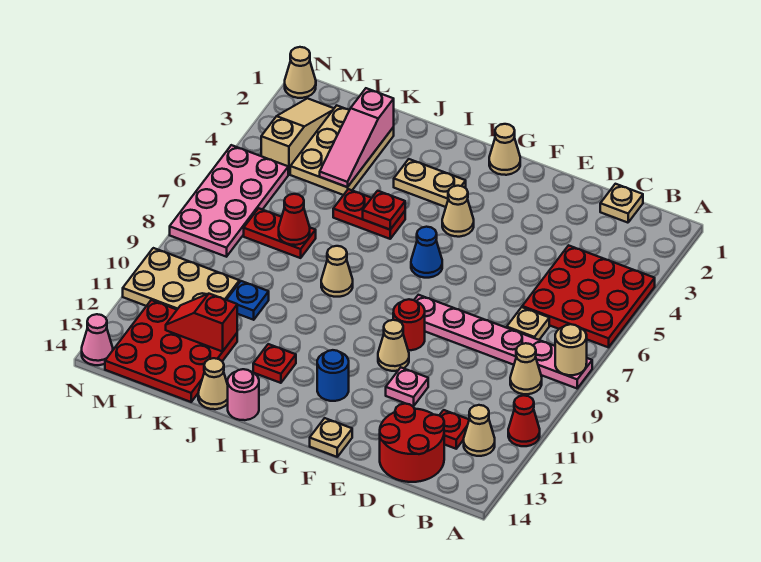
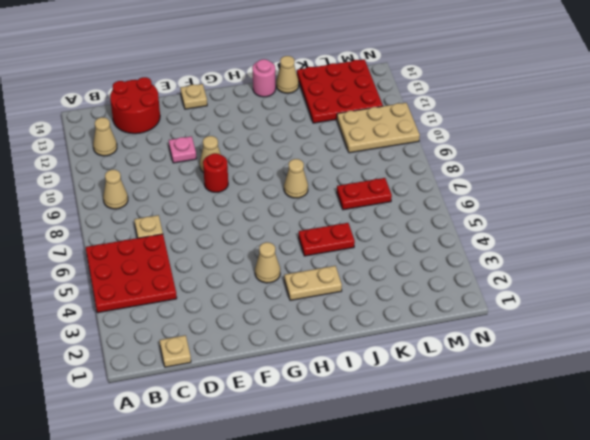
none -> pink plate A8:F8 level 1
none -> red cone A11 level 1
none -> red plate C12 level 1
none -> tan cone G1 level 1

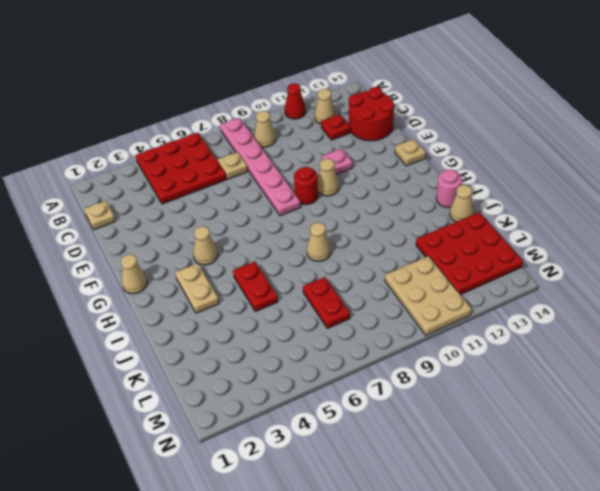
none -> blue cone G6 level 1
none -> blue round brick G12 level 1
none -> red plate I12 level 1
none -> tan plate K2:L4 level 1

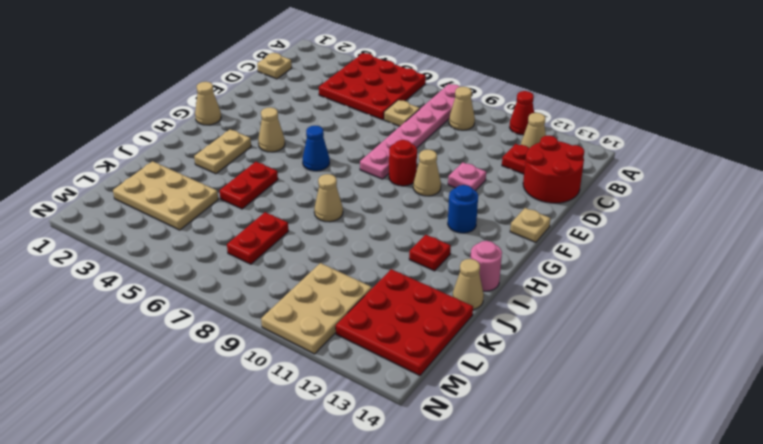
none -> blue plate K10 level 1
none -> tan slope M2:M4 level 1 top 4
none -> pink plate M5:N8 level 1
none -> tan cone N1 level 1

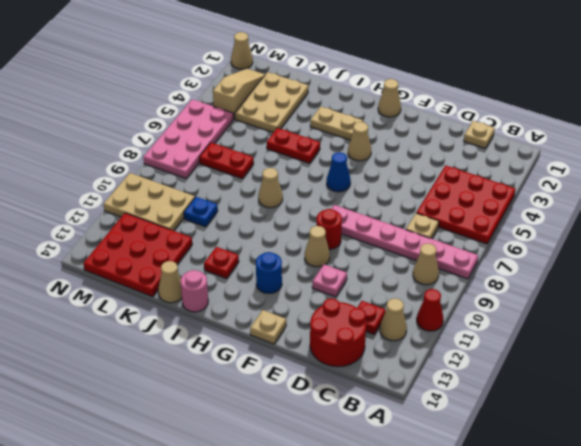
none -> pink cone N14 level 1
none -> tan round brick A8 level 2
none -> red plate I5 level 2
none -> pink slope K2:K4 level 2 top 2

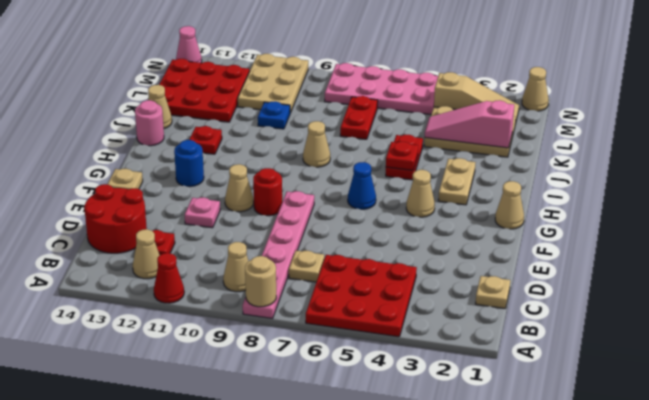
none -> red cone K7 level 2
none -> red slope K12:L12 level 2 top K

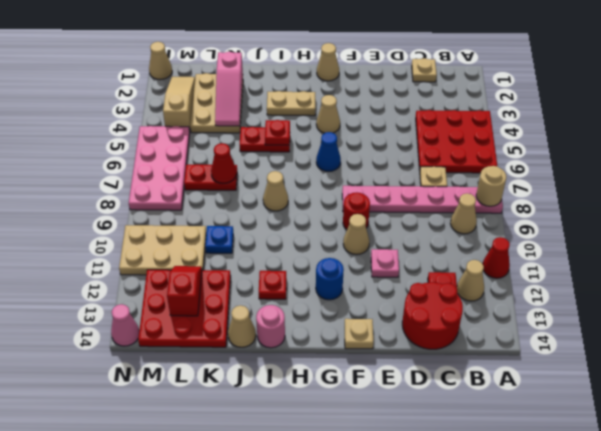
red slope L12:L13 level 2 top 13 -> red slope K12:L12 level 2 top K

